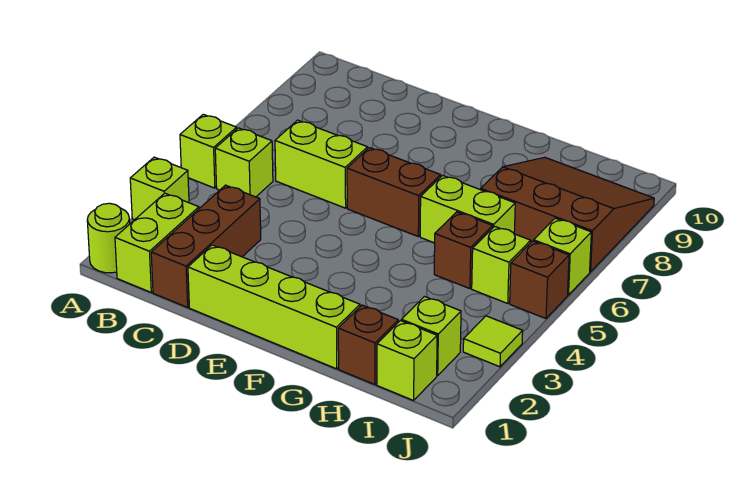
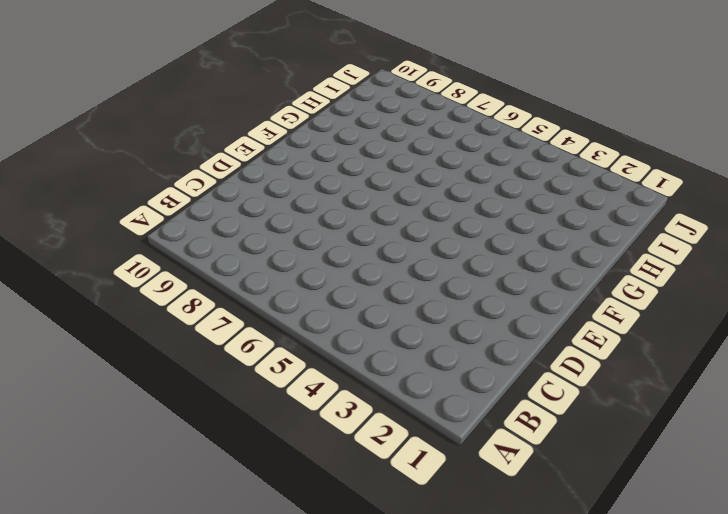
none -> lime round brick A1 level 1
none -> lime brick A3 level 1
none -> lime brick A5 level 1

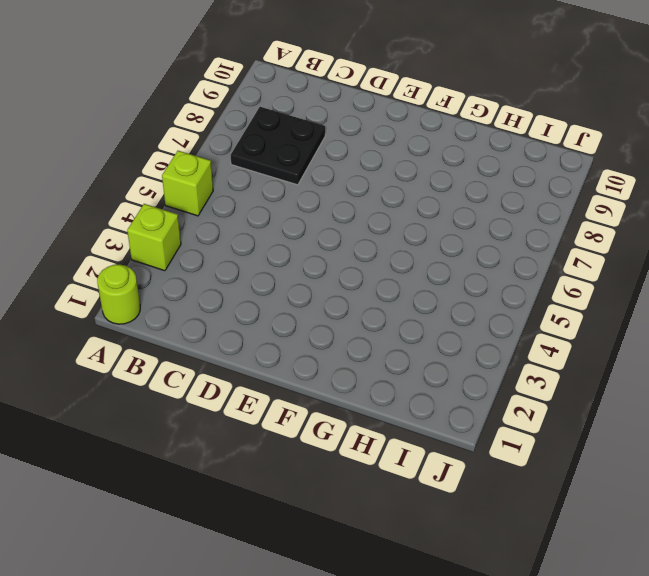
black plate B7:C8 level 1 -> none
none -> lime brick B1:B2 level 1
none -> lime brick B5 level 1
none -> brown brick C1:C3 level 1

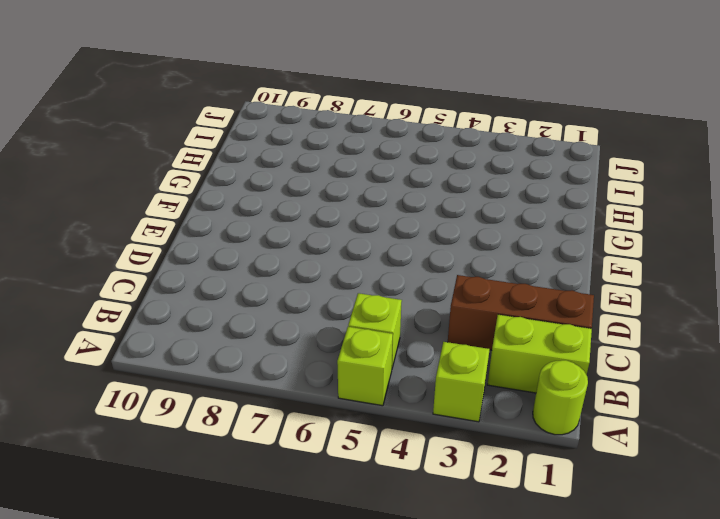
none -> lime brick C6:D6 level 1
none -> lime brick D1:G1 level 1
none -> brown brick E6:F6 level 1

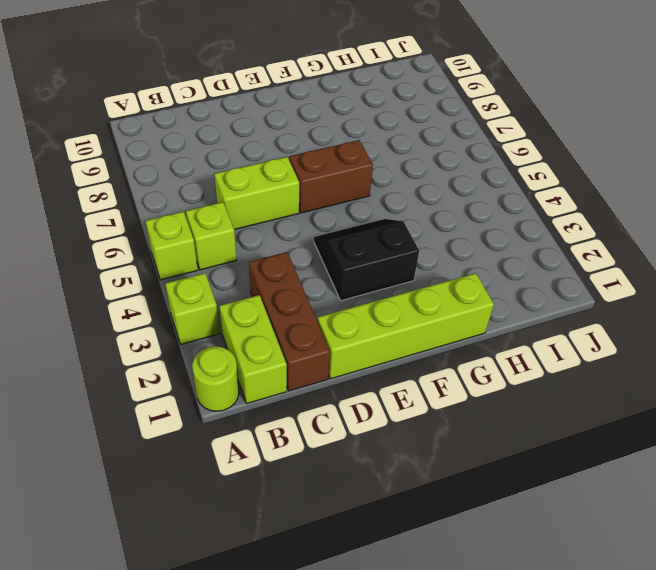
black slope E3:F4 level 1 top 3 -> none
none -> lime brick G6:H6 level 1
none -> brown brick H1 level 1
none -> brown brick H5 level 1

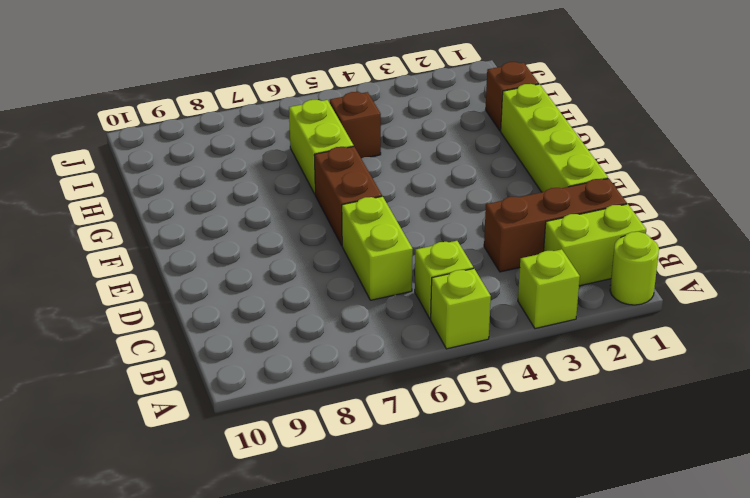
none -> brown slope H7:J9 level 1 top 7
none -> lime brick I1 level 1
none -> lime brick I2 level 1

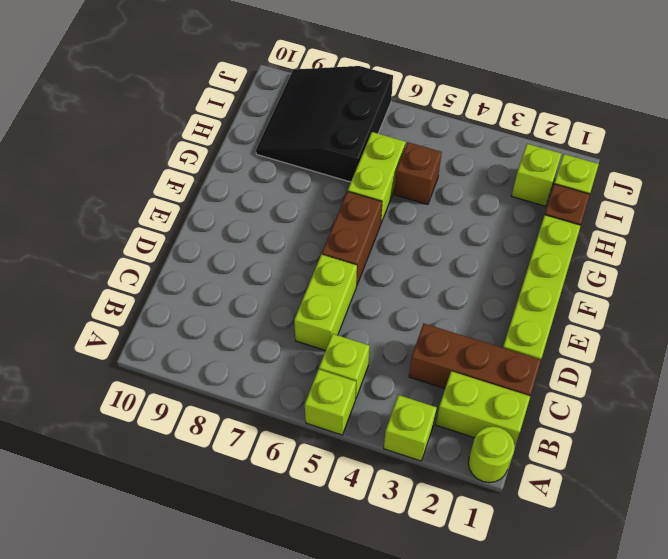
black slope H7:J9 level 1 top 7 -> brown slope H7:J9 level 1 top 7
none -> lime brick I5 level 1
none -> lime tile J3 level 1
none -> brown brick J5 level 1

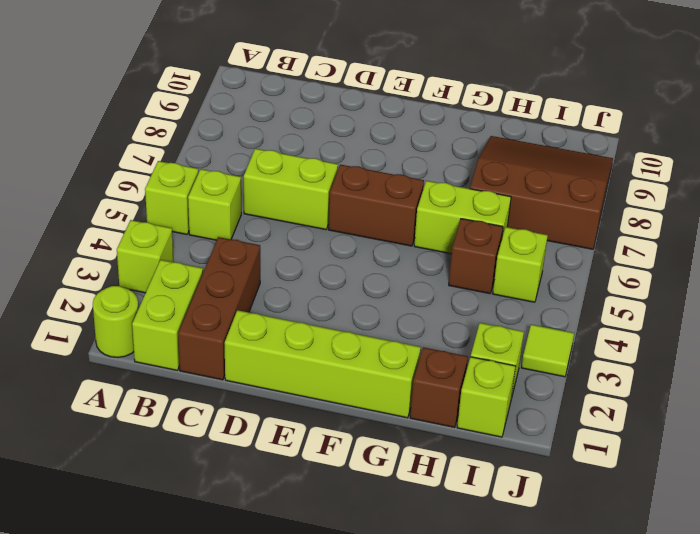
none -> brown brick J5 level 1
none -> lime brick J6 level 1

